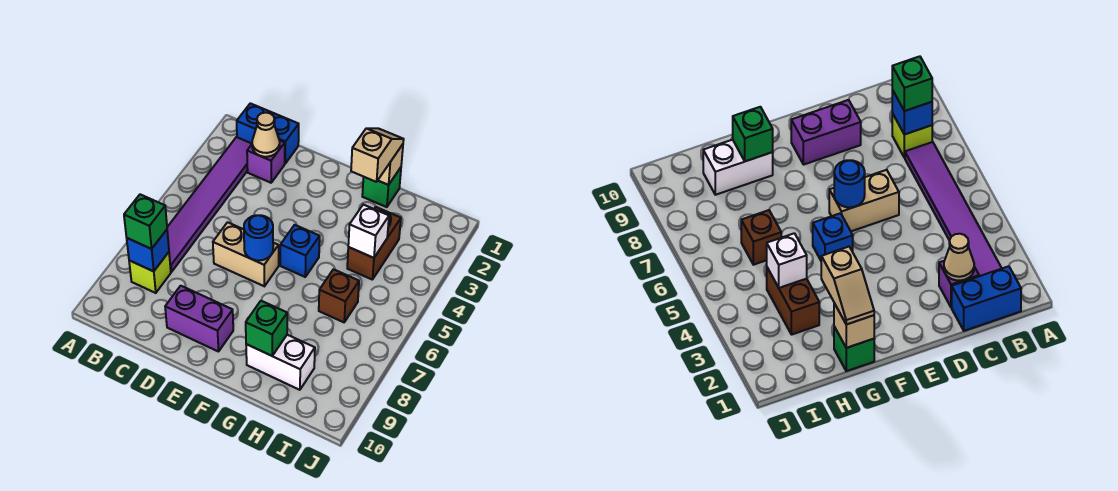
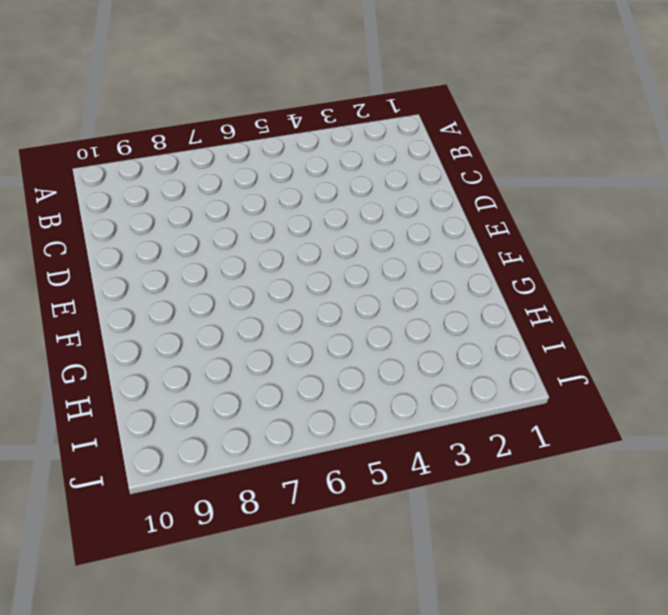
none -> blue brick B1:C1 level 1
none -> purple tile B2:B7 level 1
none -> lime brick B8 level 1

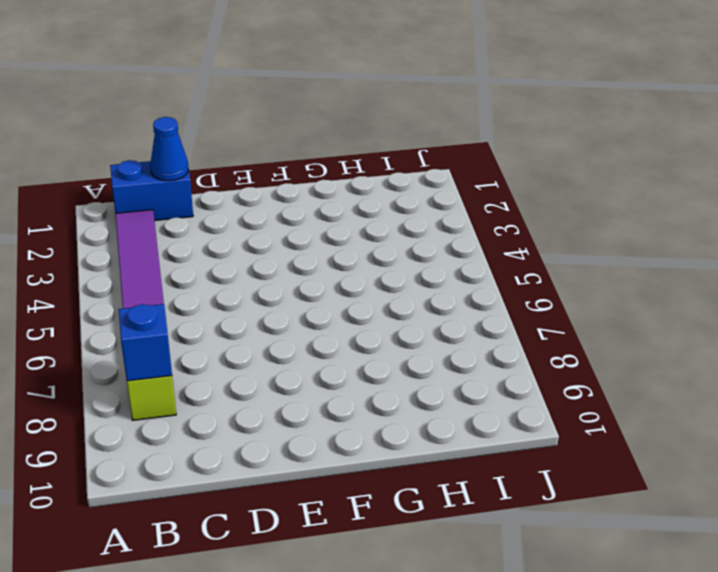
blue cone C1 level 2 -> none
none -> purple brick C2 level 1
none -> tan brick D6:E6 level 1
none -> purple brick D9:E9 level 1

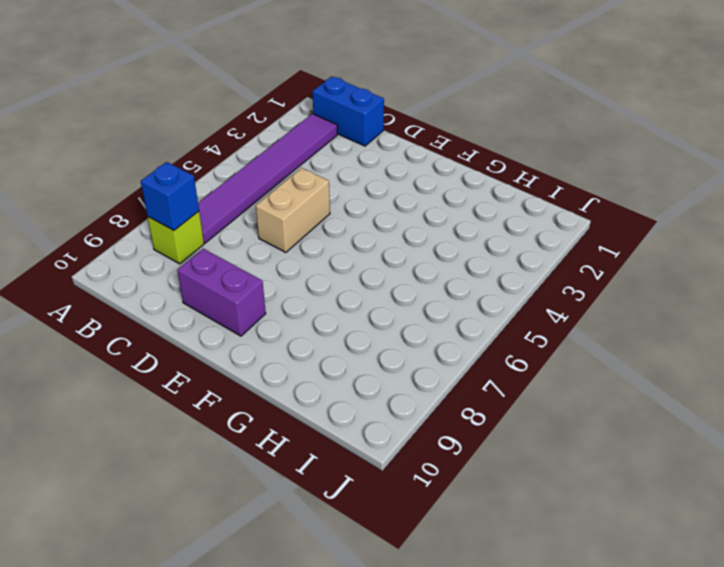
tan brick D5:D6 level 1 -> tan brick D6:E6 level 1
none -> purple brick C2 level 1
none -> blue brick F5 level 1
none -> green brick G1 level 1

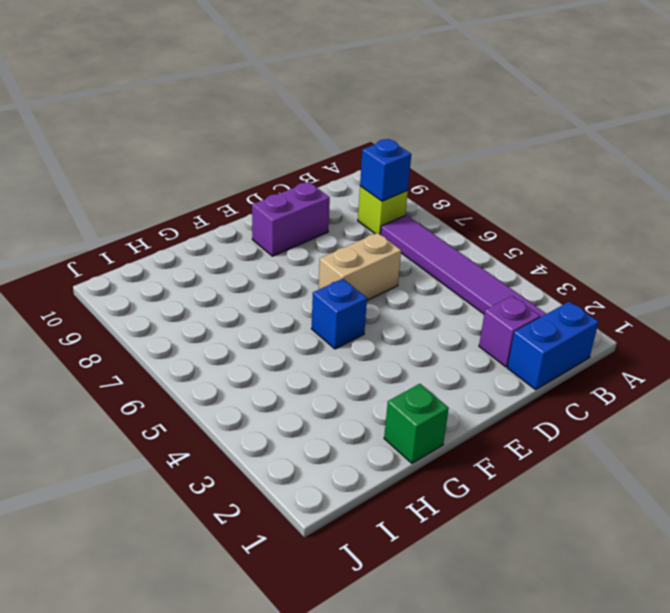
none -> white brick G9:H9 level 1
none -> brown brick H3:H4 level 1
none -> brown brick H6 level 1

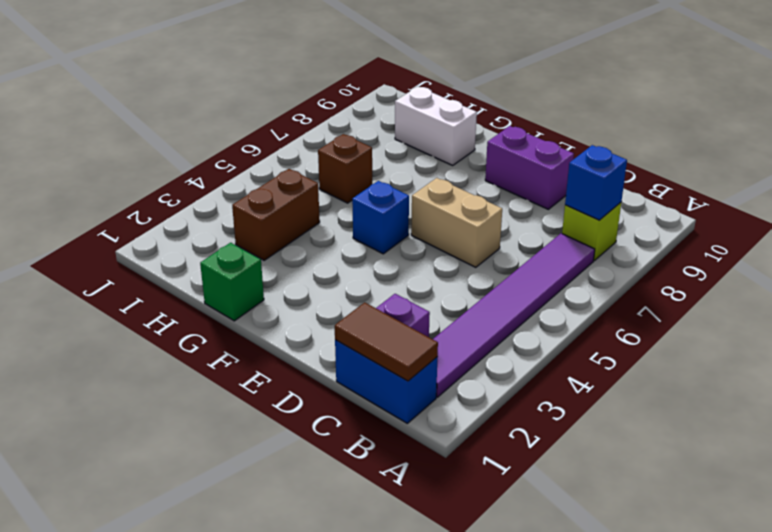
brown tile B1:C1 level 2 -> none
none -> tan cone C2 level 2
none -> blue round brick E6 level 2
none -> tan brick G1 level 2

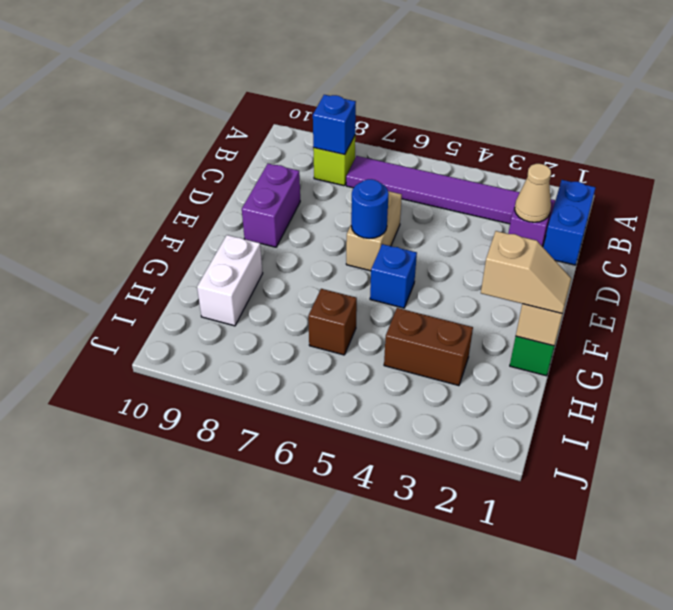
none -> green brick G9 level 2
none -> white brick H4 level 2
none -> green brick B8 level 3

